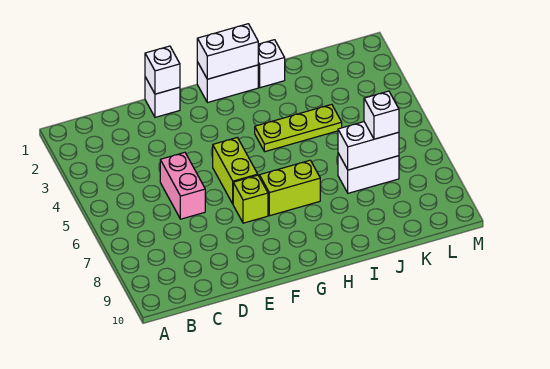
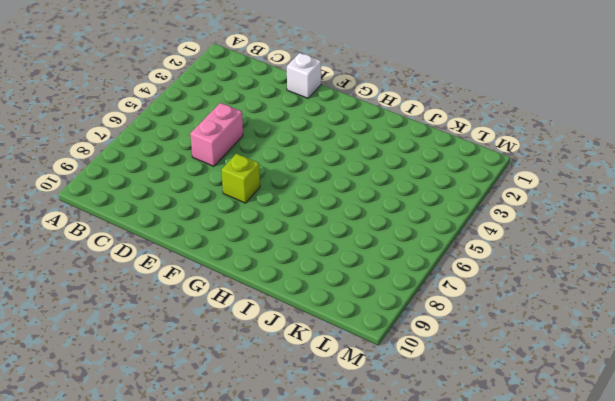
none -> lime brick F5:F6 level 1
none -> white brick G1:H1 level 1
none -> lime brick G7:H7 level 1

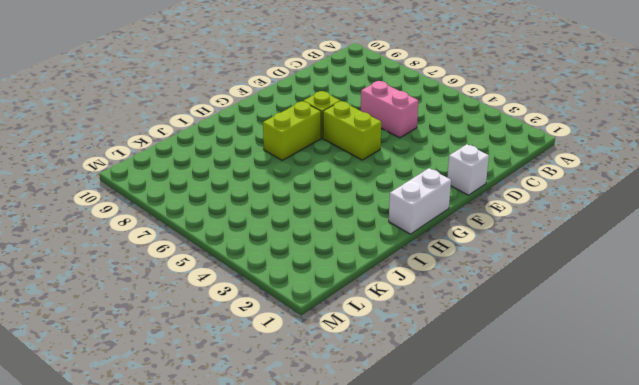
none -> lime plate H4:J4 level 1
none -> white brick I1 level 1
none -> white brick J7:K7 level 1

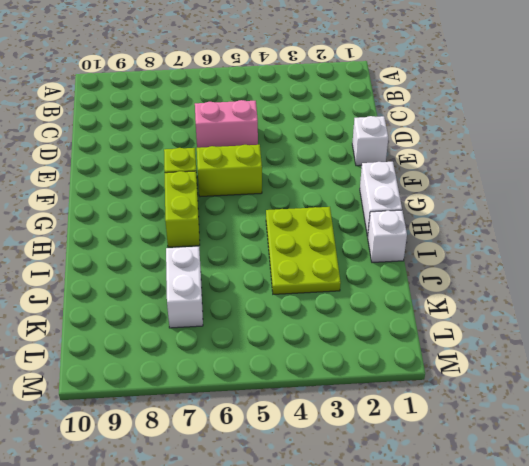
lime plate H3:J4 level 1 -> lime plate H4:J4 level 1
none -> white brick E1 level 2
none -> white brick G1:H1 level 2
none -> white brick J7:K7 level 2

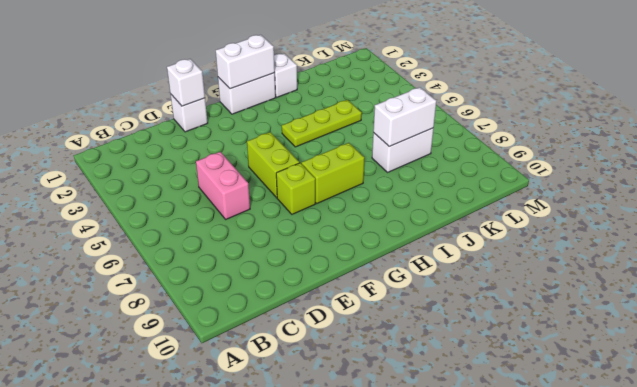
none -> white brick K7 level 3

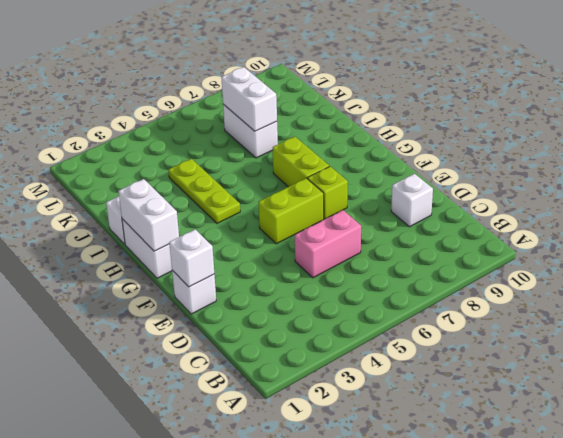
white brick D9 level 1 -> white brick K7 level 3

